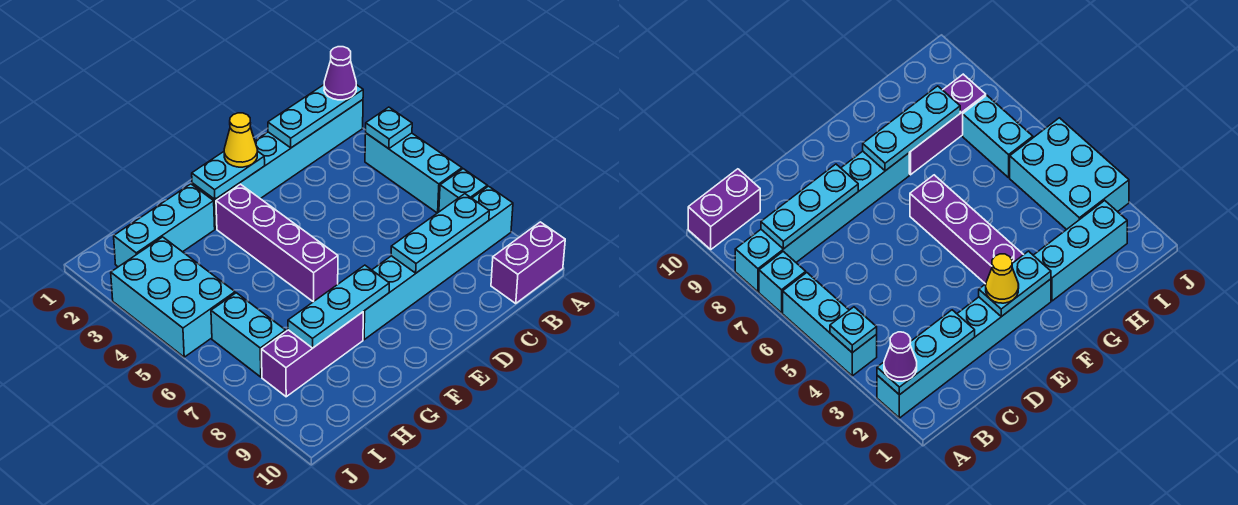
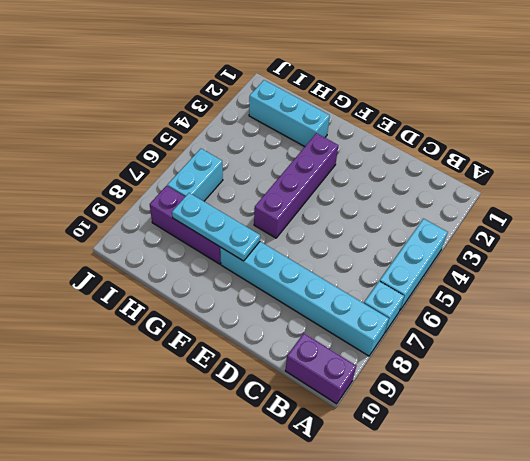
none -> cyan brick A2:F2 level 1
none -> cyan brick I3:J5 level 1
none -> cyan plate A2:C2 level 2

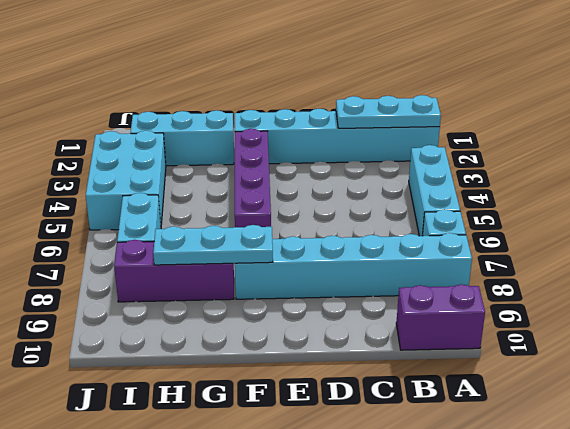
none -> cyan plate A4 level 2
none -> cyan plate B8:D8 level 2
none -> cyan plate E2:F2 level 2

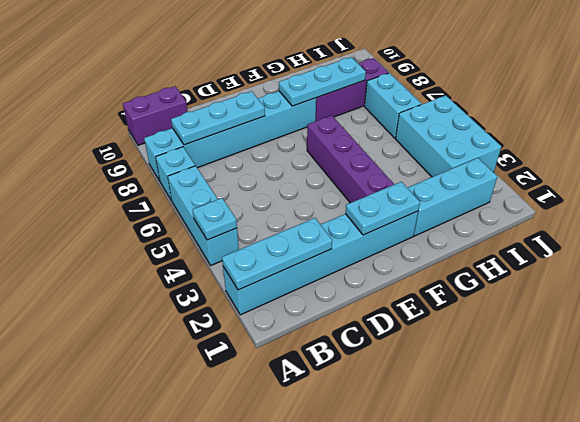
none -> purple cone A2 level 3
none -> yellow cone E2 level 3

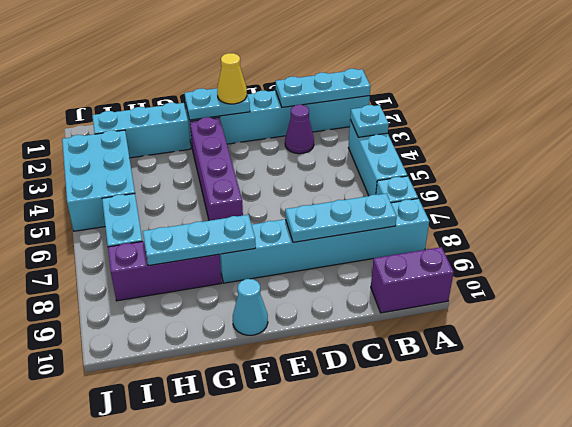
purple cone C3 level 1 -> purple cone A2 level 3
cyan cone F10 level 1 -> none

